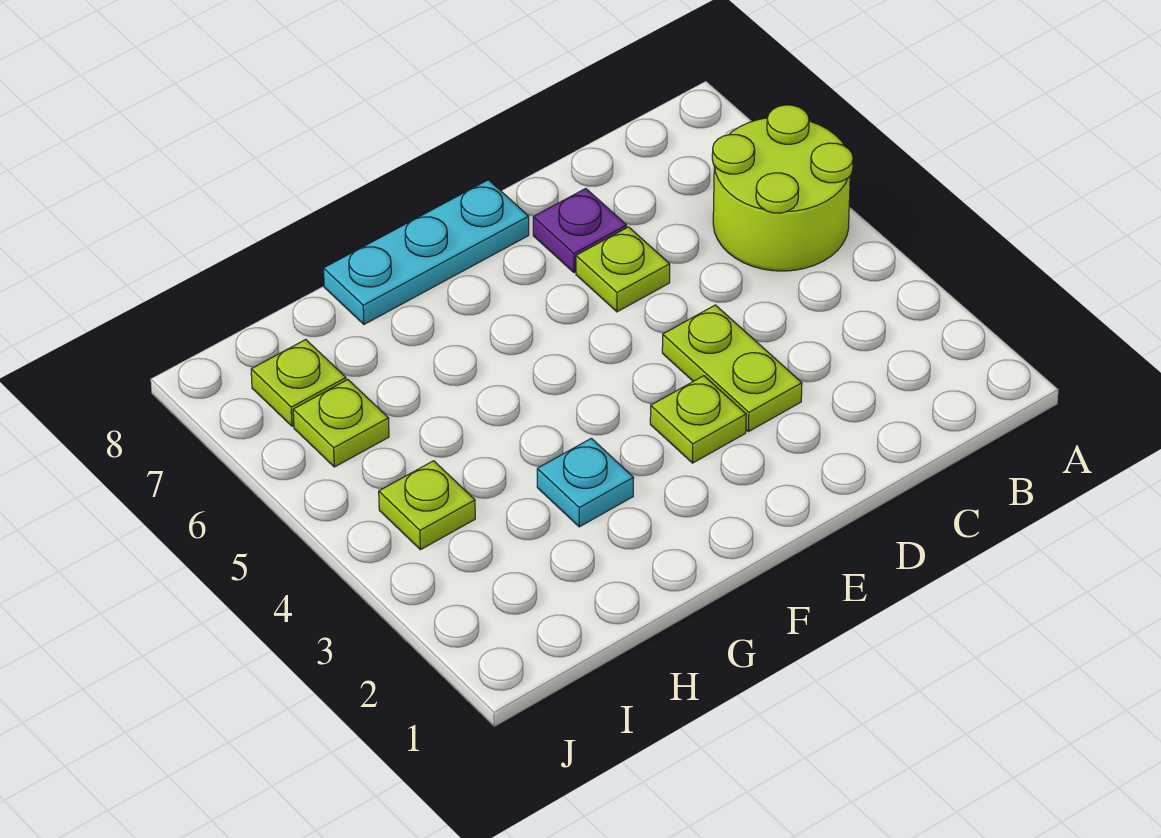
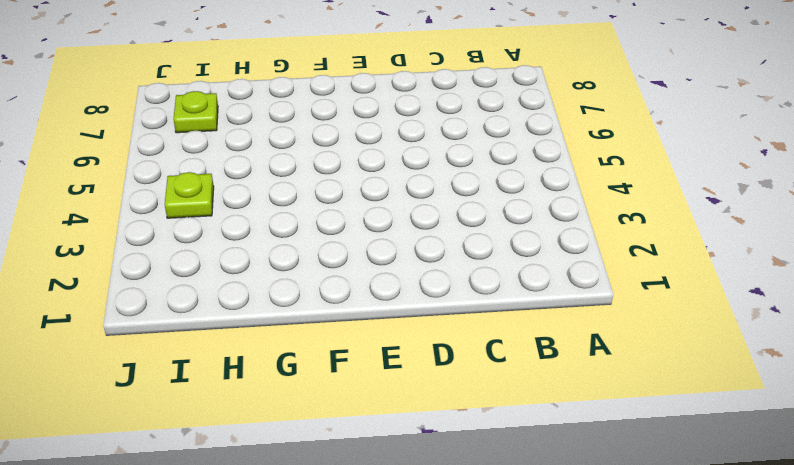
none -> lime round brick A5:B6 level 1
none -> lime plate D3:D4 level 1

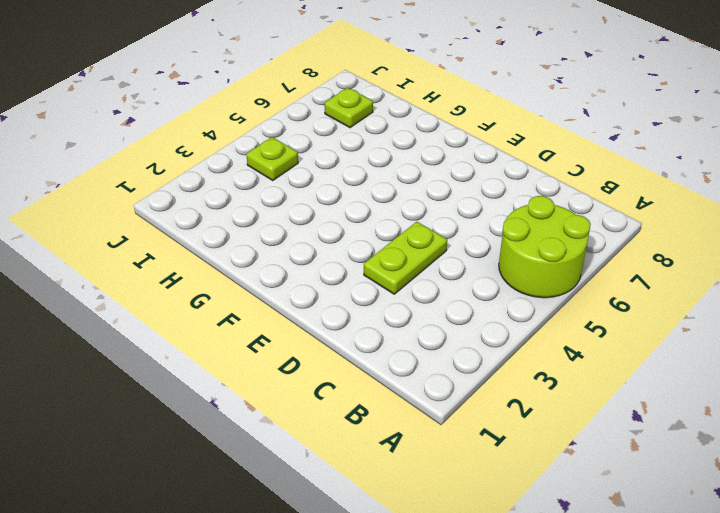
none -> lime plate D6 level 1
none -> purple plate D7 level 1

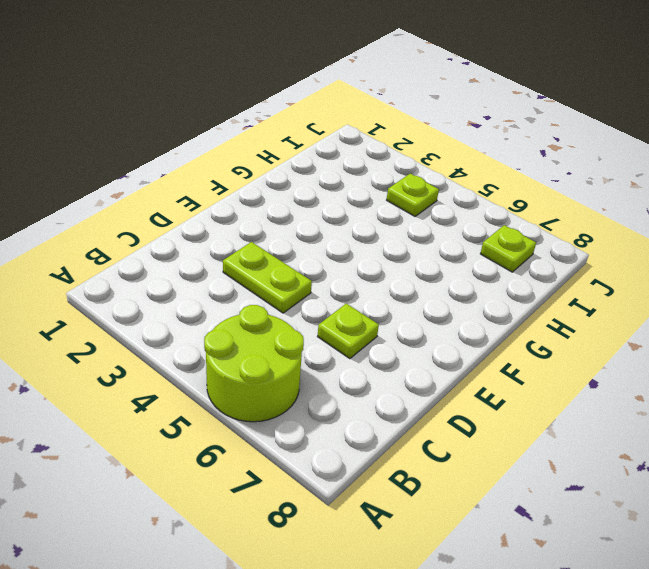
none -> purple plate D7 level 1
none -> lime plate E3 level 1

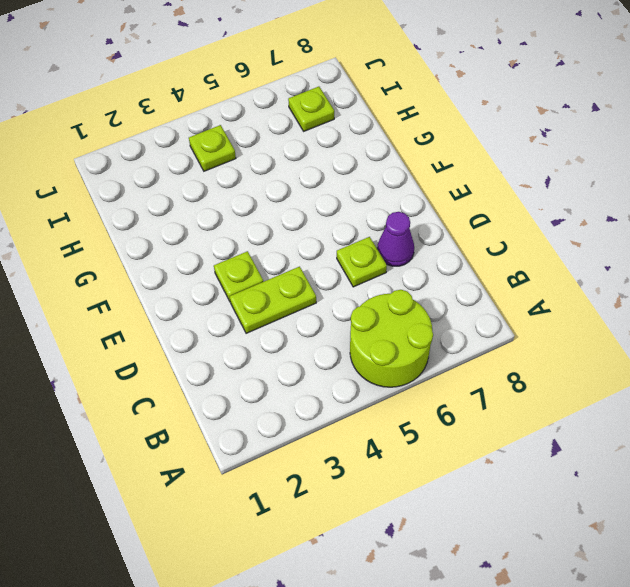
purple cone D7 level 1 -> purple plate D7 level 1
none -> cyan plate E8:G8 level 1
none -> cyan plate G3 level 1

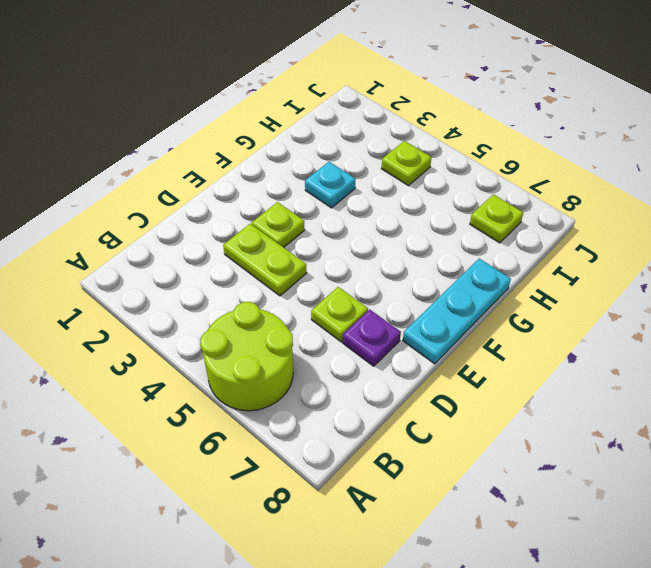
none -> lime plate I6 level 1

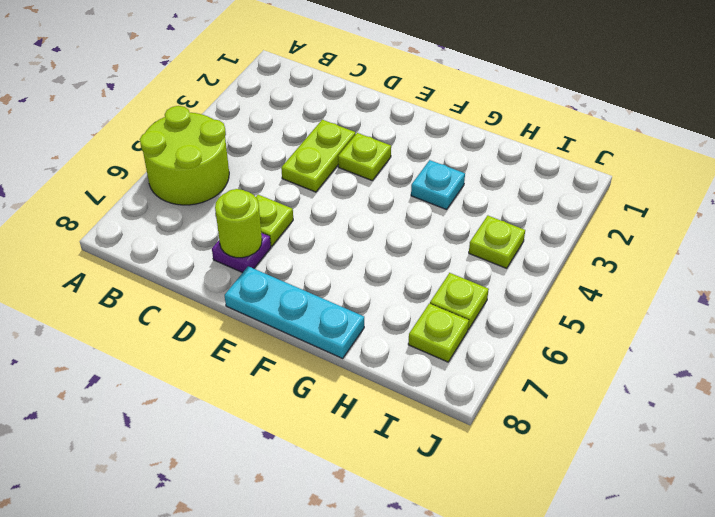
lime round brick D7 level 2 -> none

